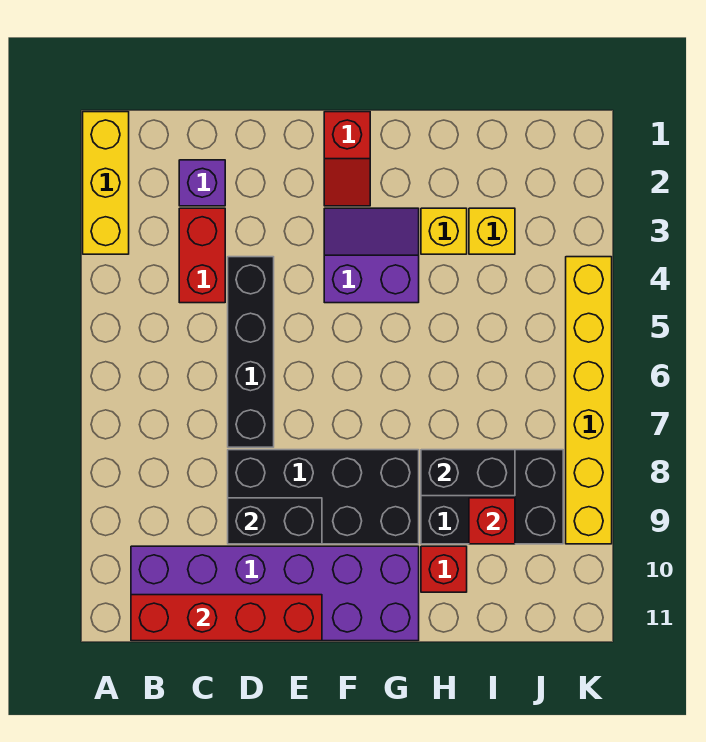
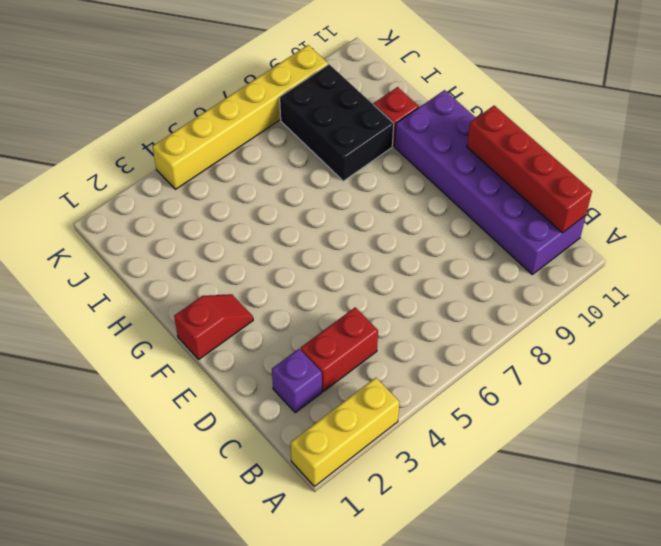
none -> black brick D4:D7 level 1
none -> black brick D8:G9 level 1
none -> purple slope F3:G4 level 1 top 4

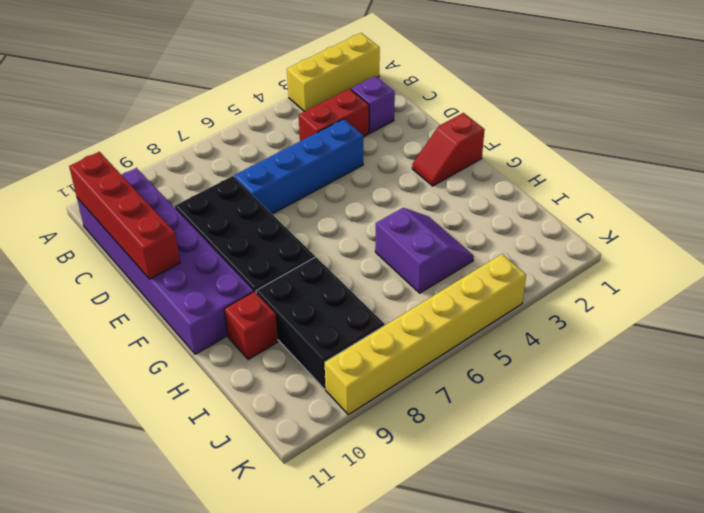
blue brick D4:D7 level 1 -> black brick D4:D7 level 1
purple slope H4:I5 level 1 top 5 -> purple slope F3:G4 level 1 top 4
none -> yellow brick H3 level 1
none -> yellow brick I3 level 1
none -> black brick D9:E9 level 2

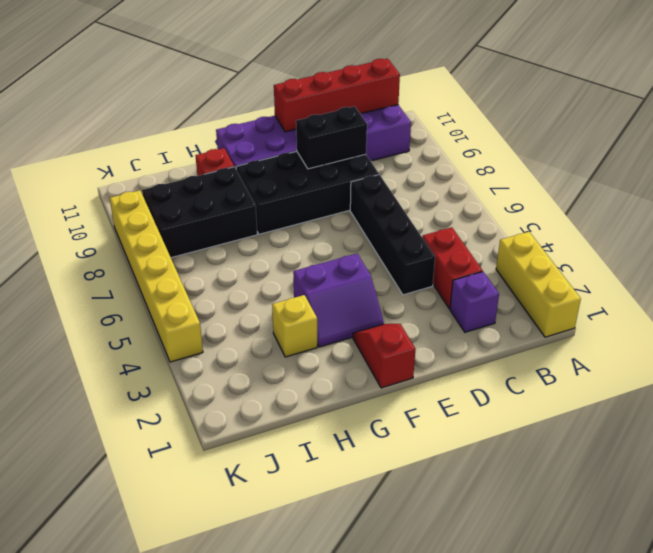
none -> yellow brick I3 level 1
none -> black brick H8:I8 level 2
none -> red brick I9 level 2

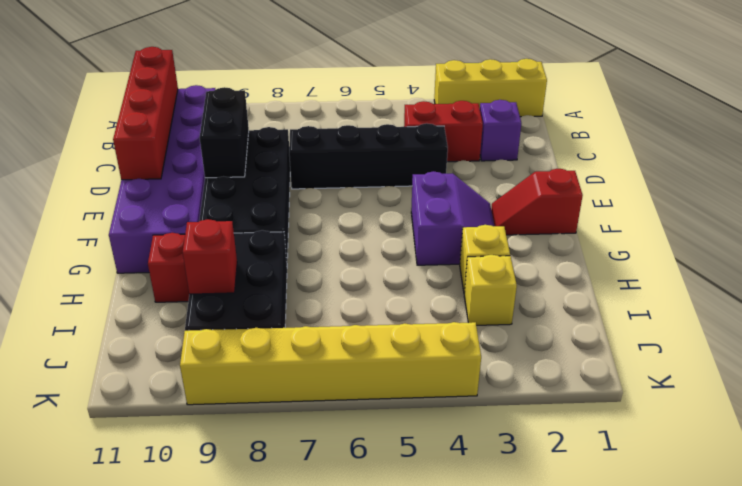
none -> black brick H8:I8 level 2

